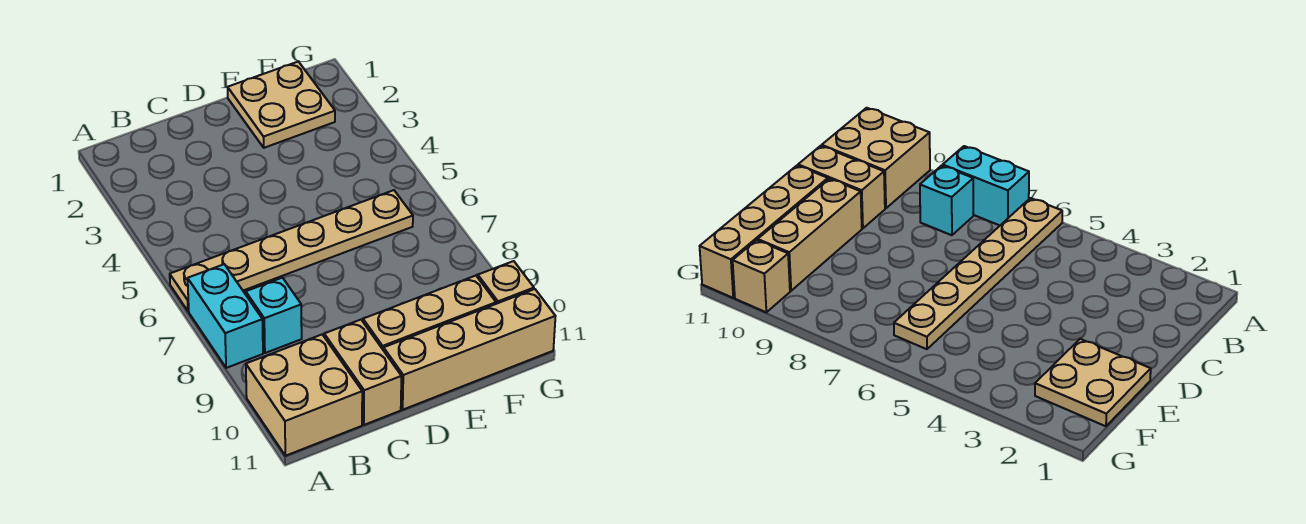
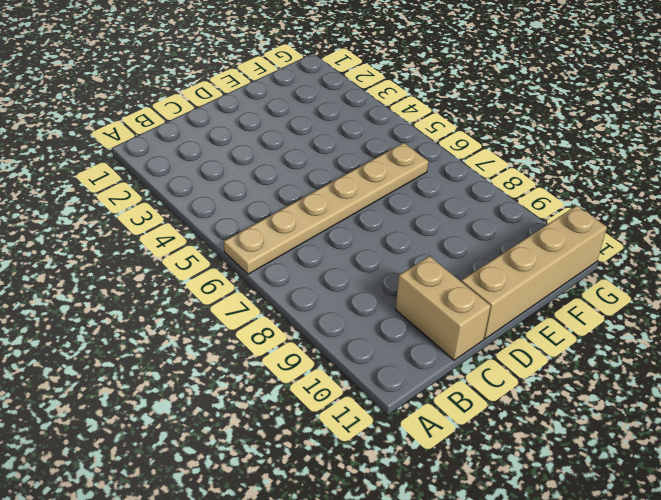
none -> cyan brick A7:A8 level 1
none -> tan brick A10:B11 level 1

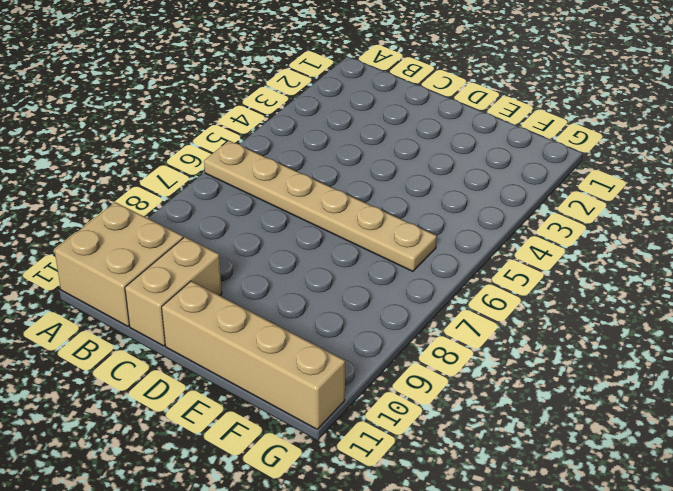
none -> cyan brick A7:A8 level 1
none -> cyan brick B8 level 1

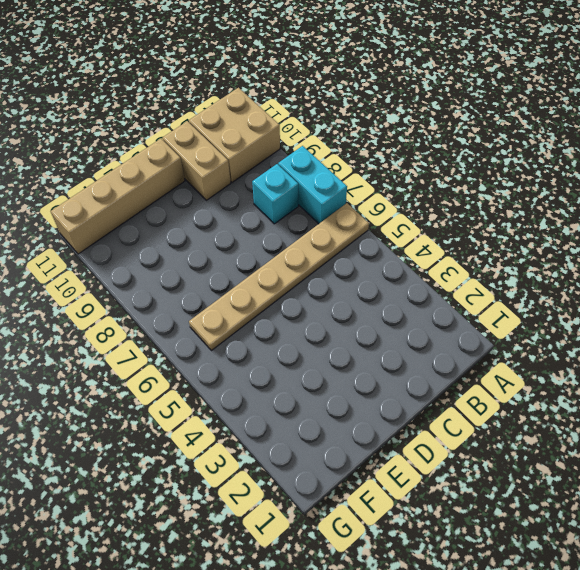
none -> tan brick D10:F10 level 1
none -> tan plate E1:F2 level 1

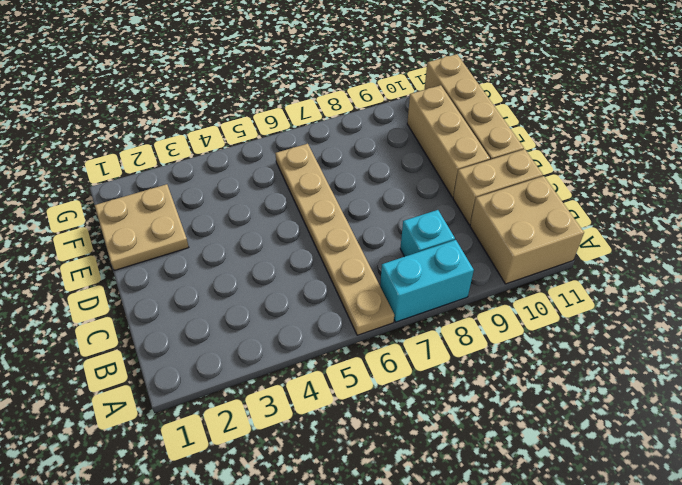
none -> tan brick G10 level 1

